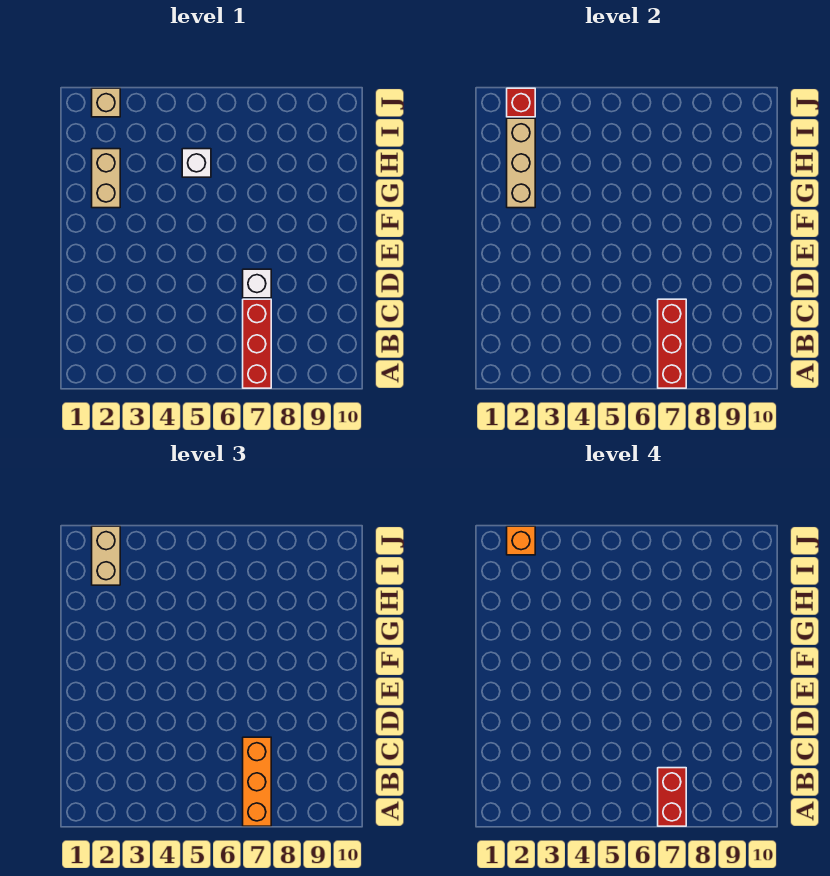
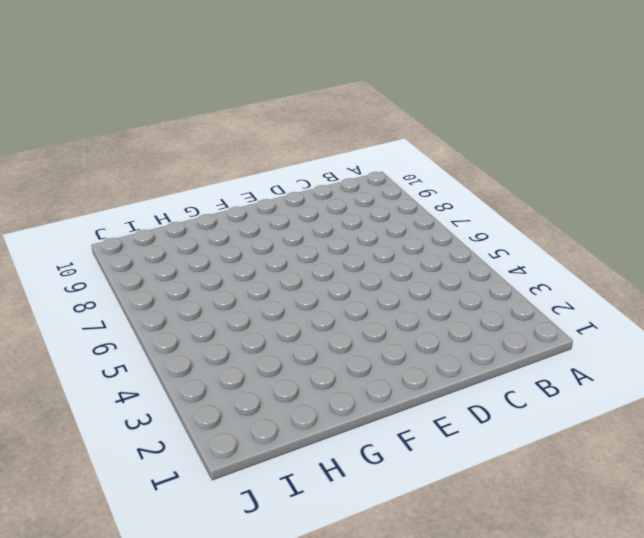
none -> red brick A7:C7 level 1
none -> white brick D7 level 1
none -> tan brick G2:H2 level 1

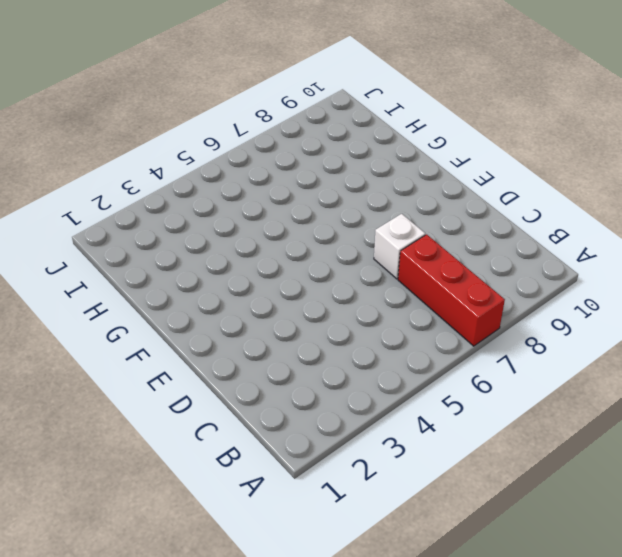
none -> tan brick G2:H2 level 1
none -> white brick H5 level 1
none -> tan brick J2 level 1

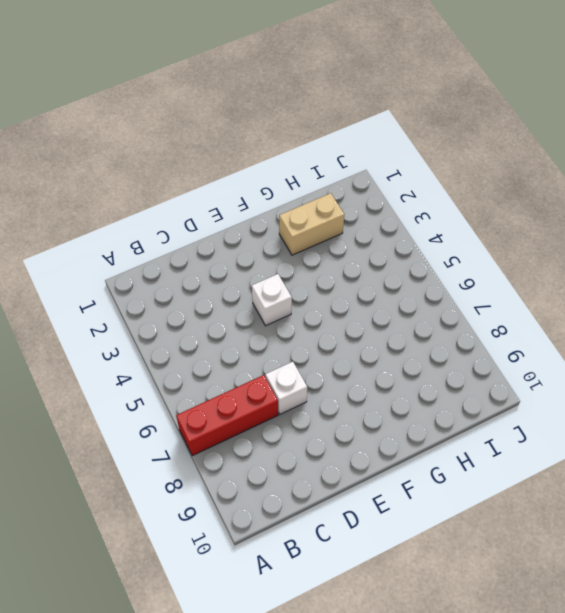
white brick E4 level 1 -> white brick H5 level 1
none -> tan brick J2 level 1
none -> red brick A7:C7 level 2
none -> tan brick G2:I2 level 2

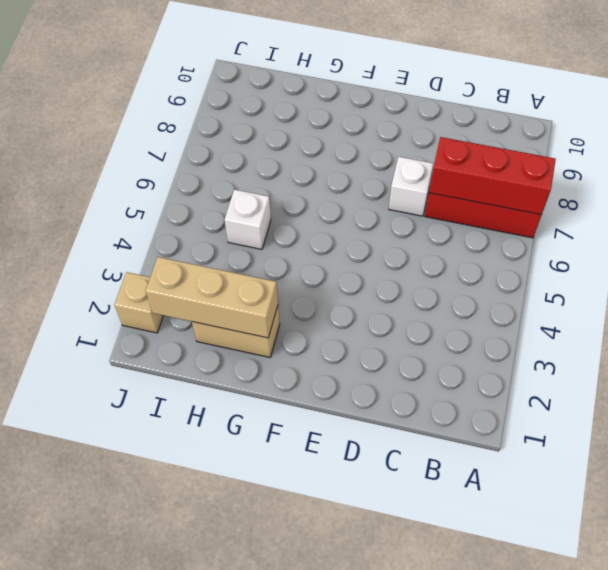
none -> red brick J2 level 2
none -> orange brick A7:C7 level 3
none -> tan brick I2:J2 level 3

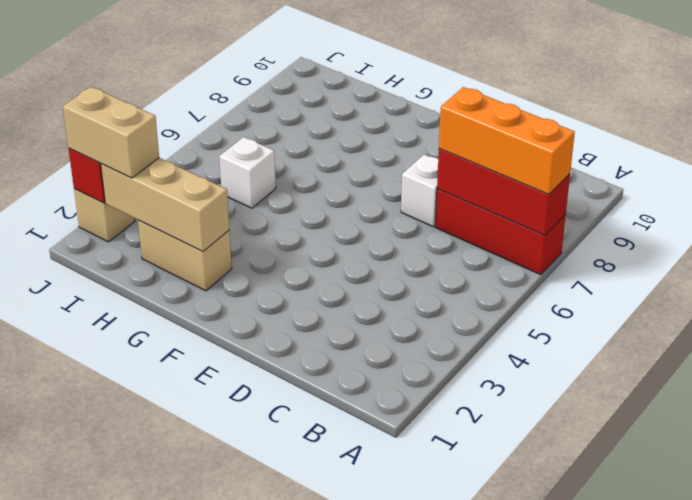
none -> red brick A7:B7 level 4
none -> orange brick J2 level 4

